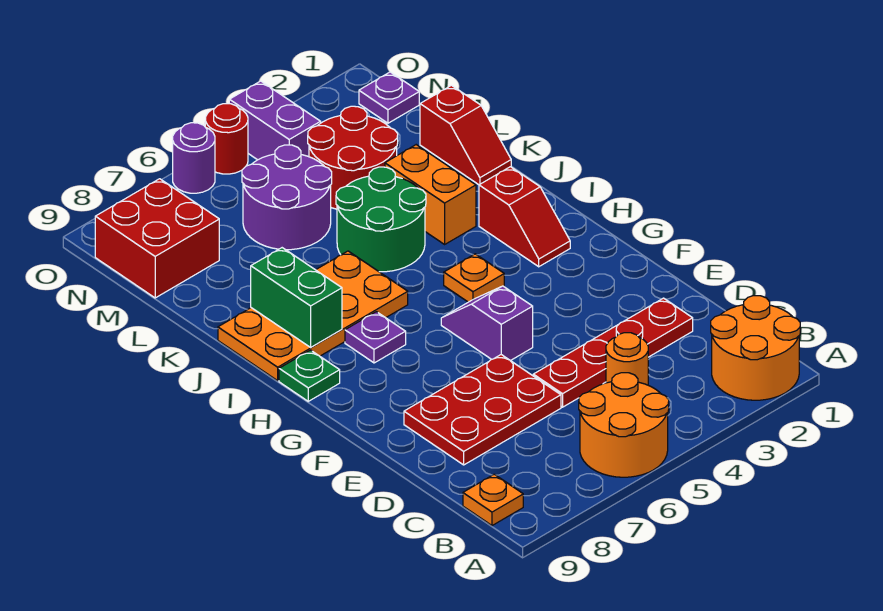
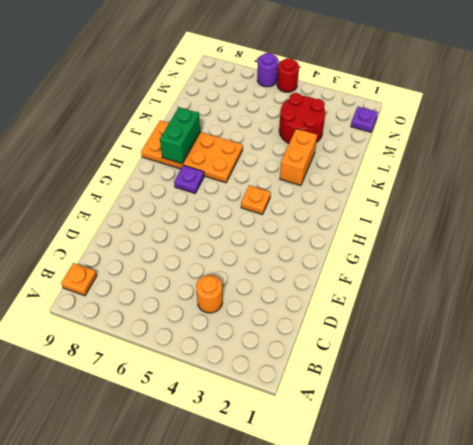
none -> orange round brick A1:B2 level 1
none -> orange round brick A5:B6 level 1
none -> red plate D2:D5 level 1

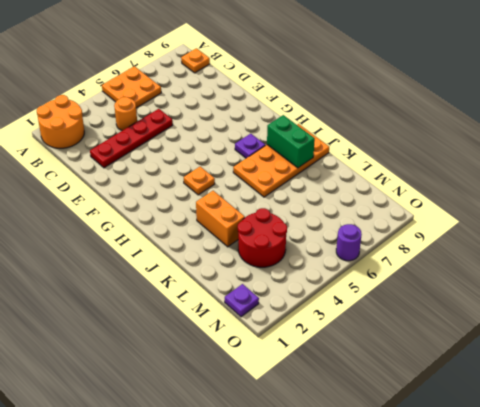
orange plate A5:B6 level 1 -> orange round brick A5:B6 level 1
none -> red plate D6:E8 level 1
none -> purple slope F5:G5 level 1 top F
none -> red slope H2:I2 level 1 top I

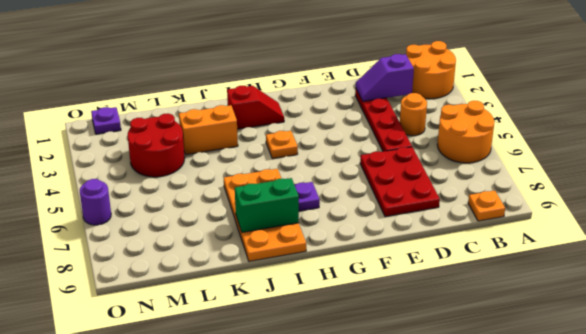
purple slope C2:D2 level 2 top C -> purple slope F5:G5 level 1 top F
none -> green plate H9 level 1
none -> green round brick J4:K5 level 1
none -> red slope K1:L1 level 1 top L

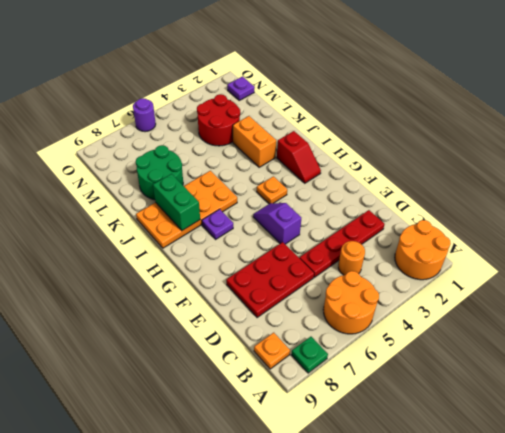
green plate A8 level 1 -> green plate H9 level 1
green round brick K7:L8 level 1 -> green round brick J4:K5 level 1
none -> red slope K1:L1 level 1 top L
none -> purple round brick L5:M6 level 1
none -> red brick M8:N9 level 1

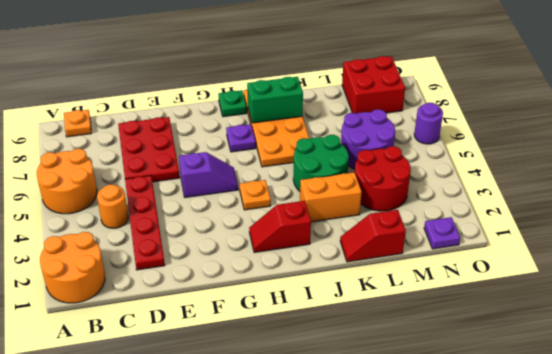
none -> purple brick N4:O4 level 1
none -> red round brick O5 level 1

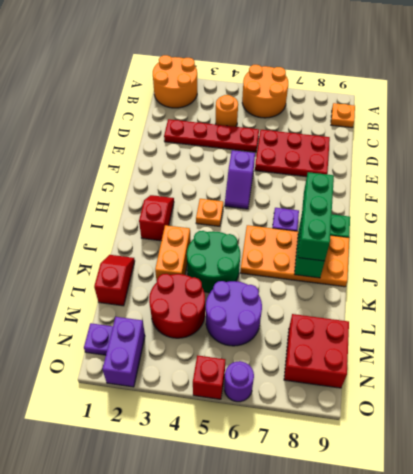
green brick H8:J8 level 3 -> none
purple brick N2:O2 level 1 -> purple brick N4:O4 level 1
red brick O5 level 1 -> red round brick O5 level 1

